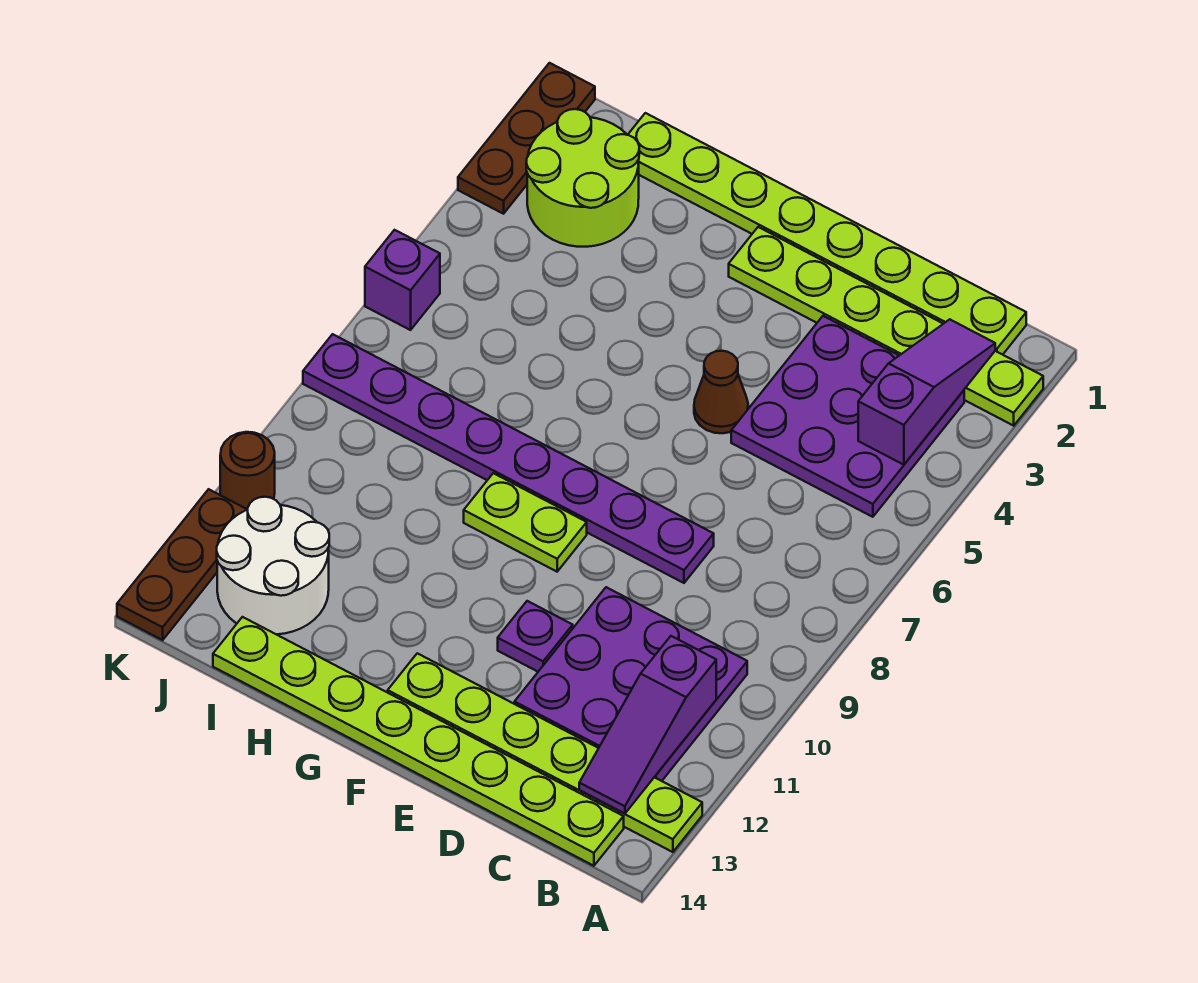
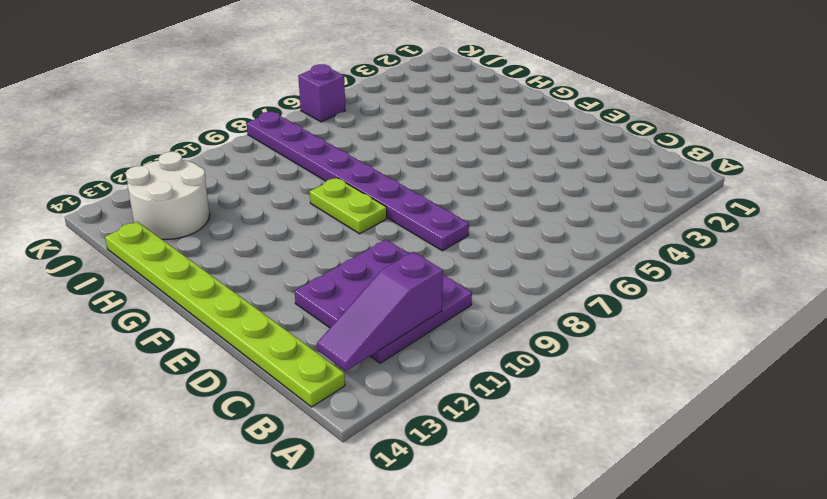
none -> lime plate A2:F2 level 1
none -> lime plate A13:F13 level 1
none -> lime plate B1:I1 level 1

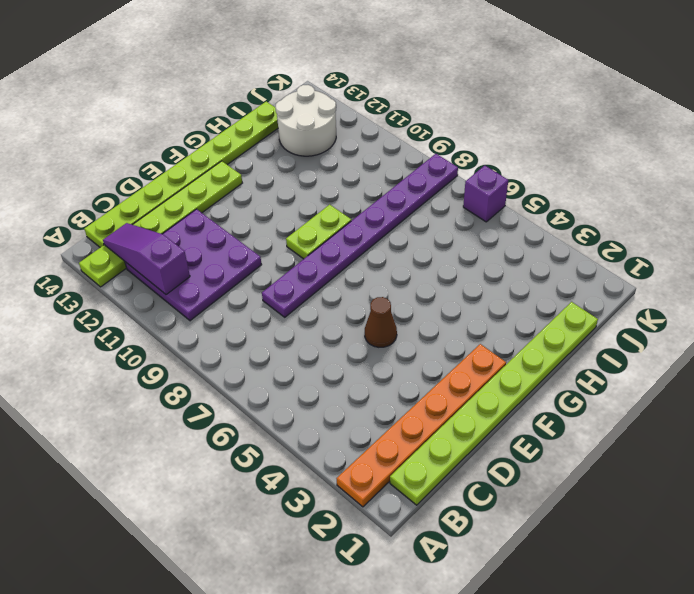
orange plate A2:F2 level 1 -> lime plate A2:F2 level 1
none -> purple plate B3:D5 level 1
none -> purple plate E11 level 1
none -> lime round brick I2:J3 level 1

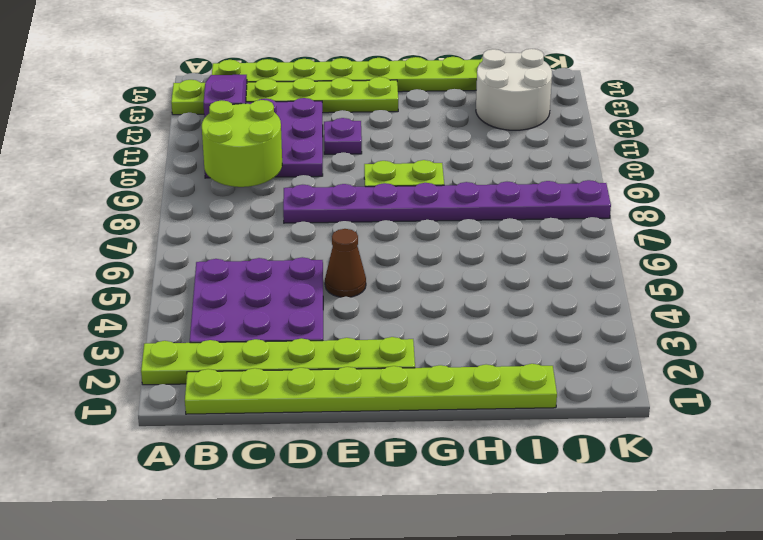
lime round brick B9:C10 level 2 -> lime round brick I2:J3 level 1
none -> brown plate K1:K3 level 1
none -> purple brick K6 level 1
none -> brown round brick K11 level 1

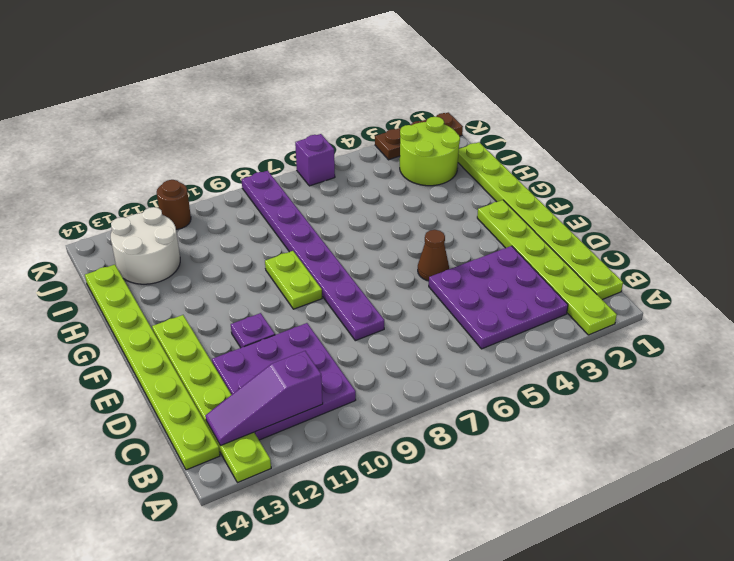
none -> brown plate K12:K14 level 1
none -> purple slope B2:B4 level 2 top 4

